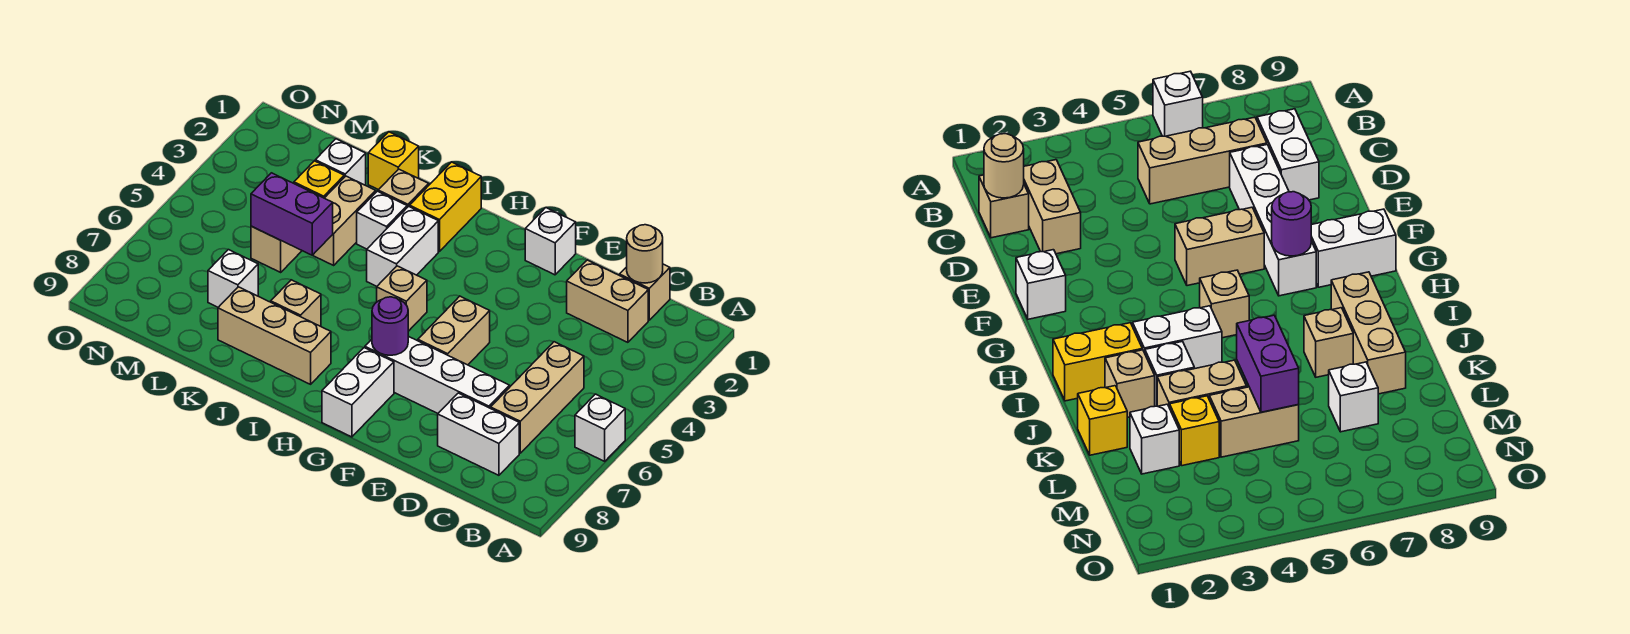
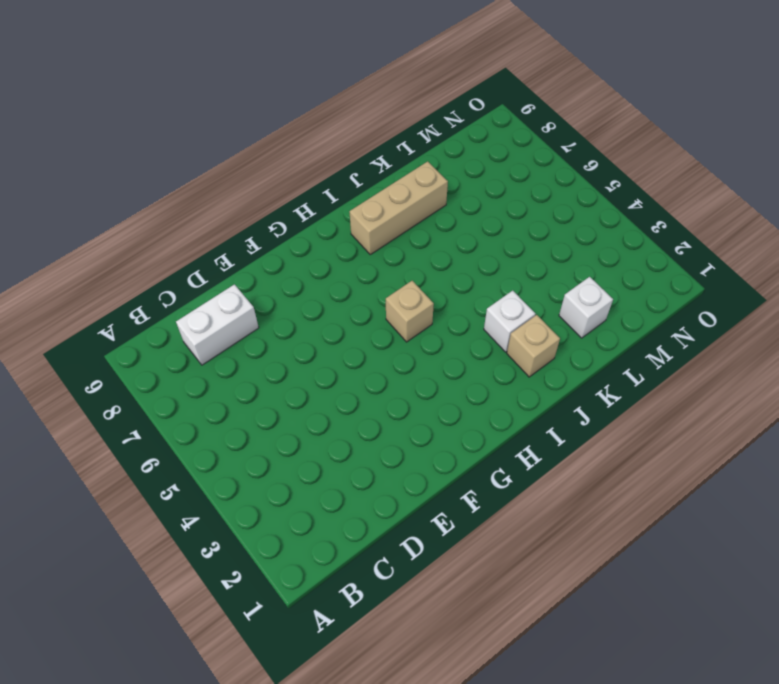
none -> white brick A6 level 1
none -> tan brick C1 level 1
none -> tan brick C2:D2 level 1

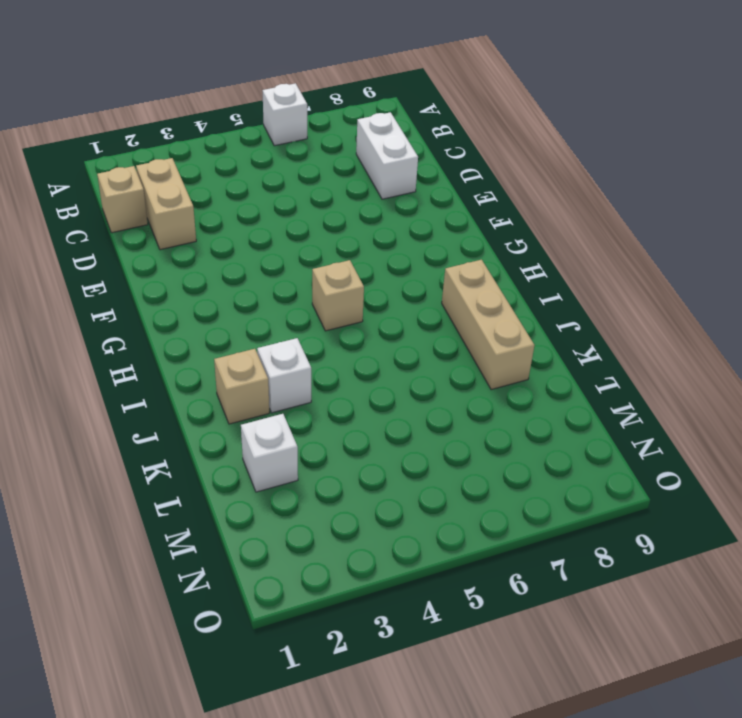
none -> tan brick C5:C7 level 1
none -> white brick D7:G7 level 1
none -> white brick F1 level 1

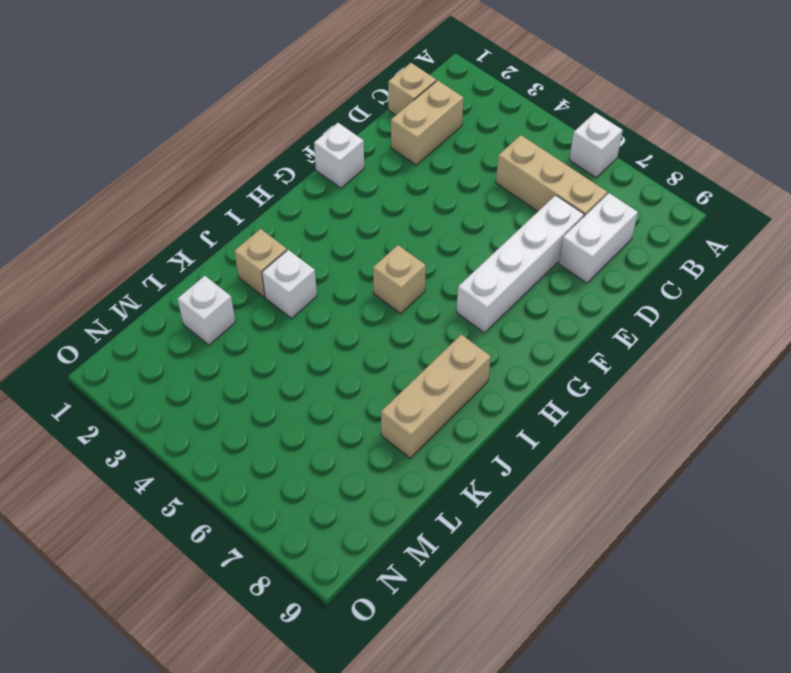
none -> tan brick F5:F6 level 1
none -> white brick G8:G9 level 1
none -> yellow brick I1:I2 level 1

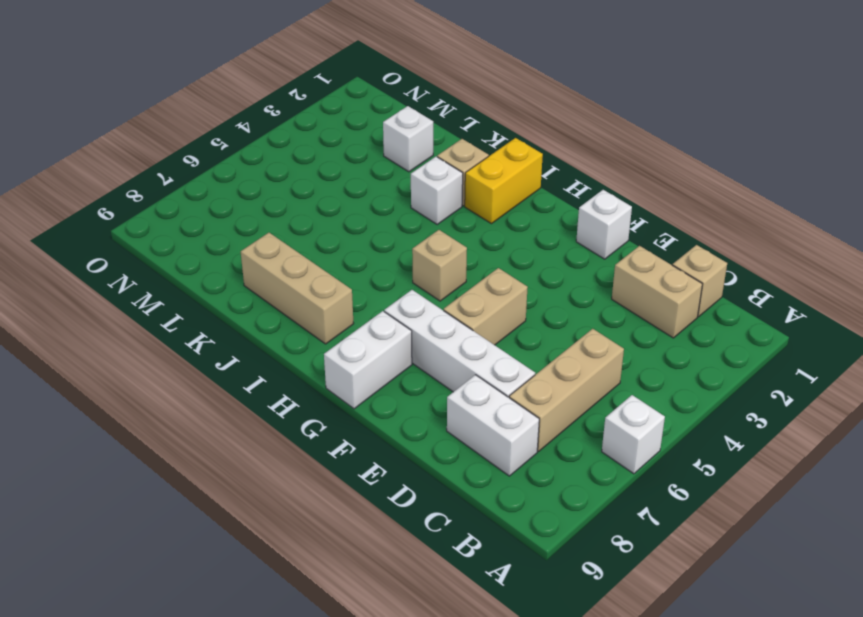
none -> white brick I3:I4 level 1
none -> tan brick J7 level 1
none -> yellow brick K1 level 1

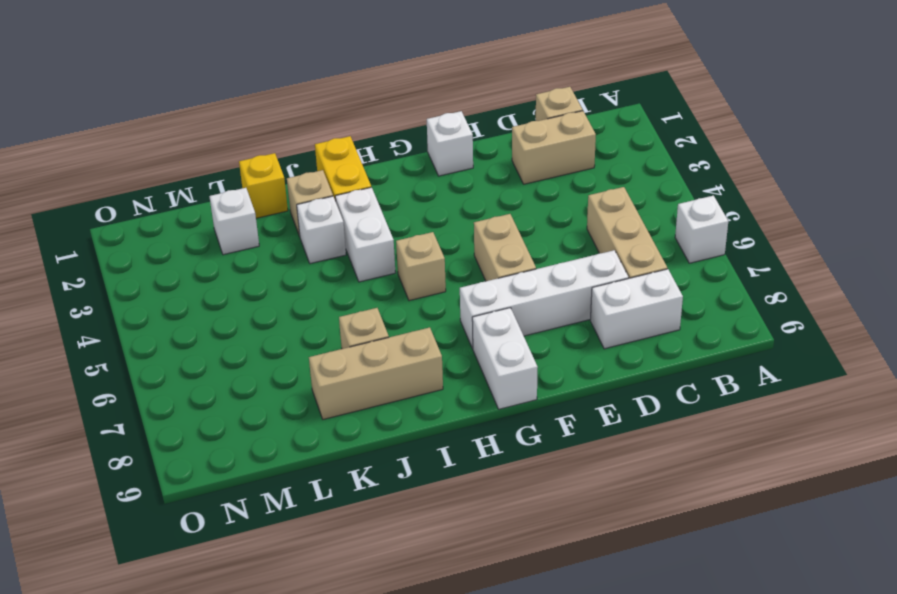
none -> tan brick K3:K4 level 1
none -> yellow brick L3 level 1
none -> tan brick L4:L5 level 1

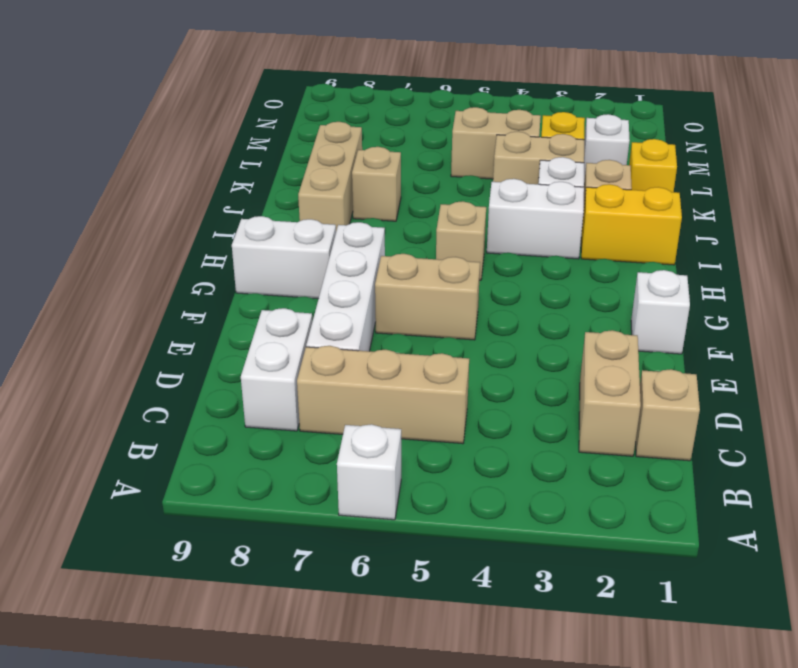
none -> white brick L7 level 1
none -> tan round brick C1 level 2
none -> purple round brick G7 level 2

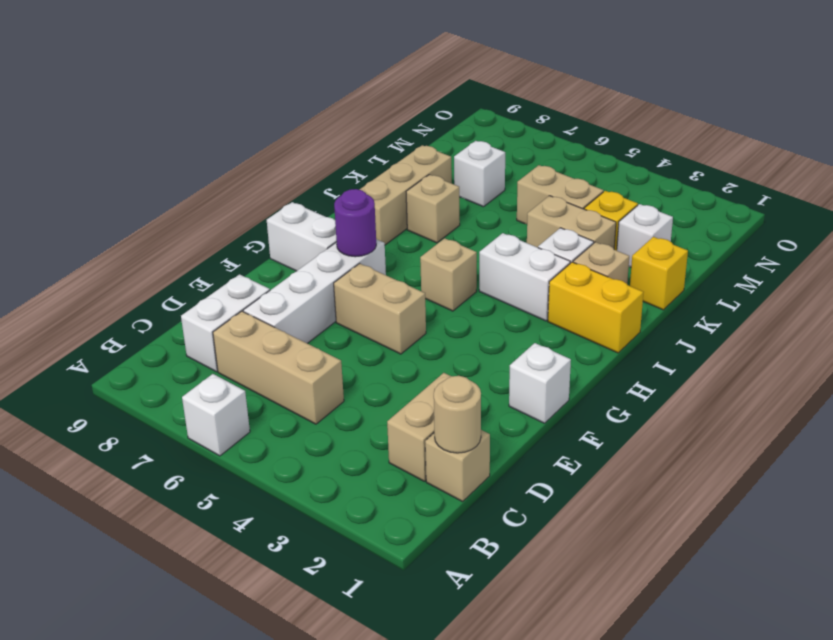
none -> purple brick K5:L5 level 2

